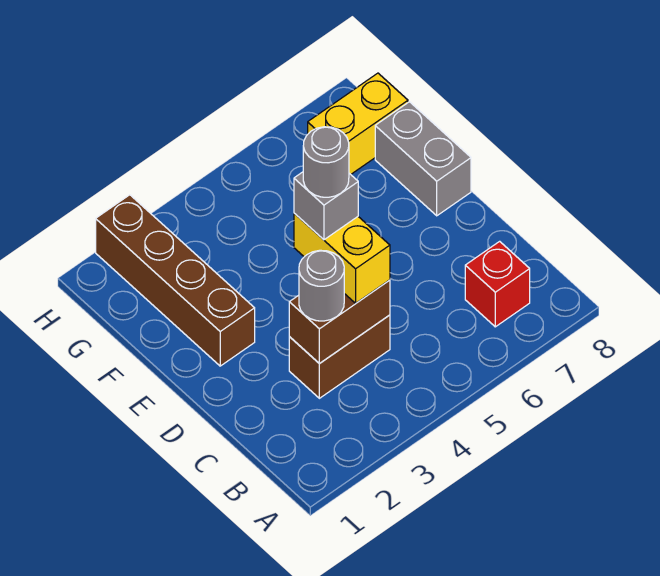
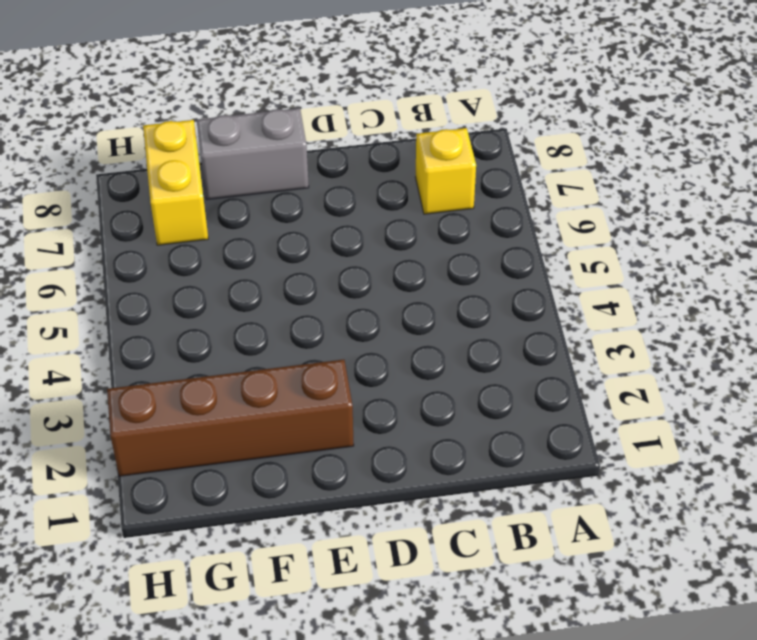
yellow brick B7 level 1 -> red brick B7 level 1
none -> brown brick C3:C4 level 1
none -> brown brick C3:C4 level 2

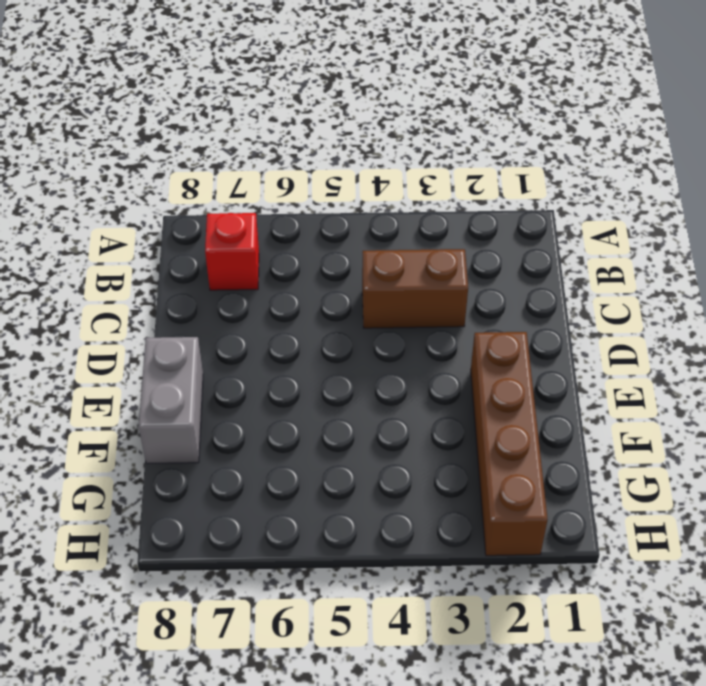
none -> yellow brick G7:G8 level 1
none -> brown brick C3:C4 level 2

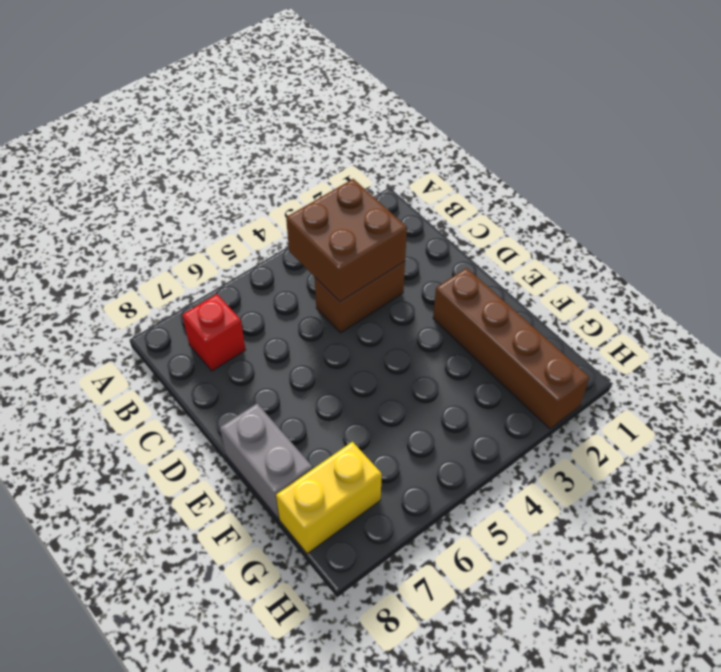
brown brick B3:C4 level 2 -> brown brick C3:C4 level 2
none -> grey round brick C3 level 3
none -> yellow brick C4:D4 level 3

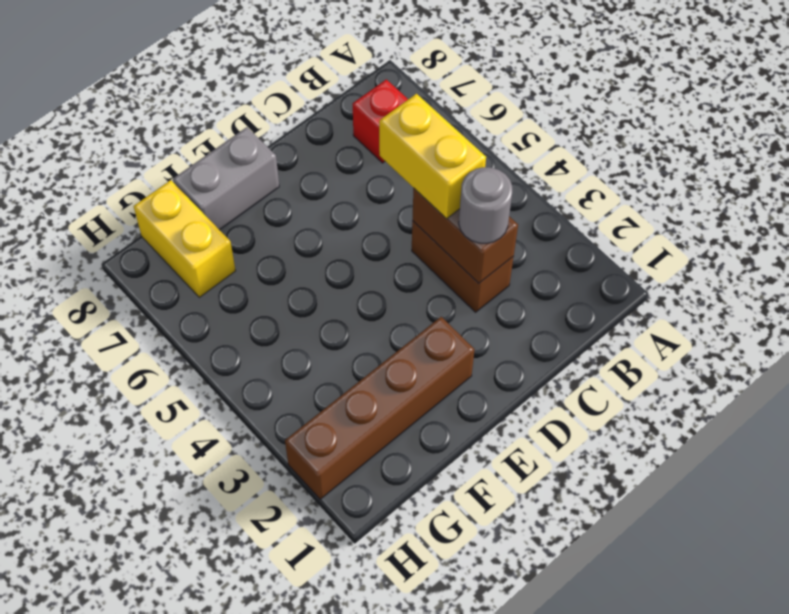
yellow brick C4:C5 level 3 -> yellow brick C4:D4 level 3
none -> grey brick D4 level 4
none -> grey round brick D4 level 5

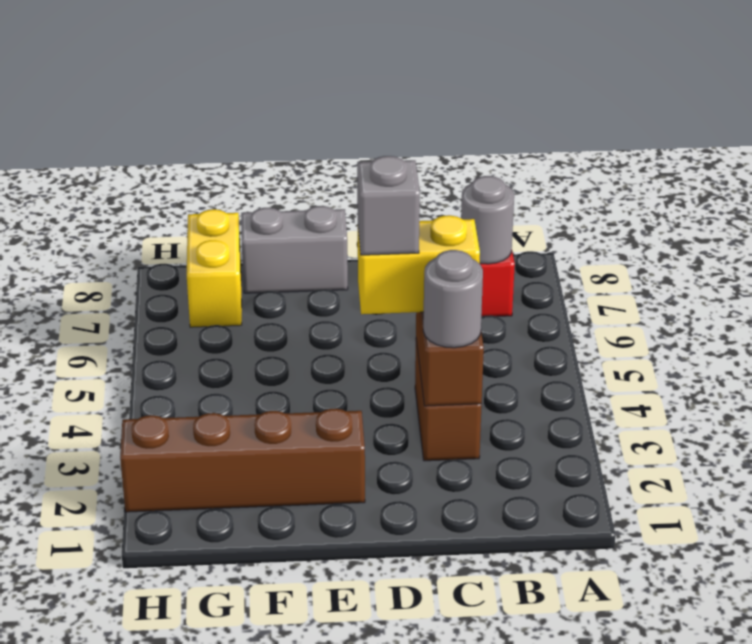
grey round brick B7 level 2 -> grey round brick D4 level 5

